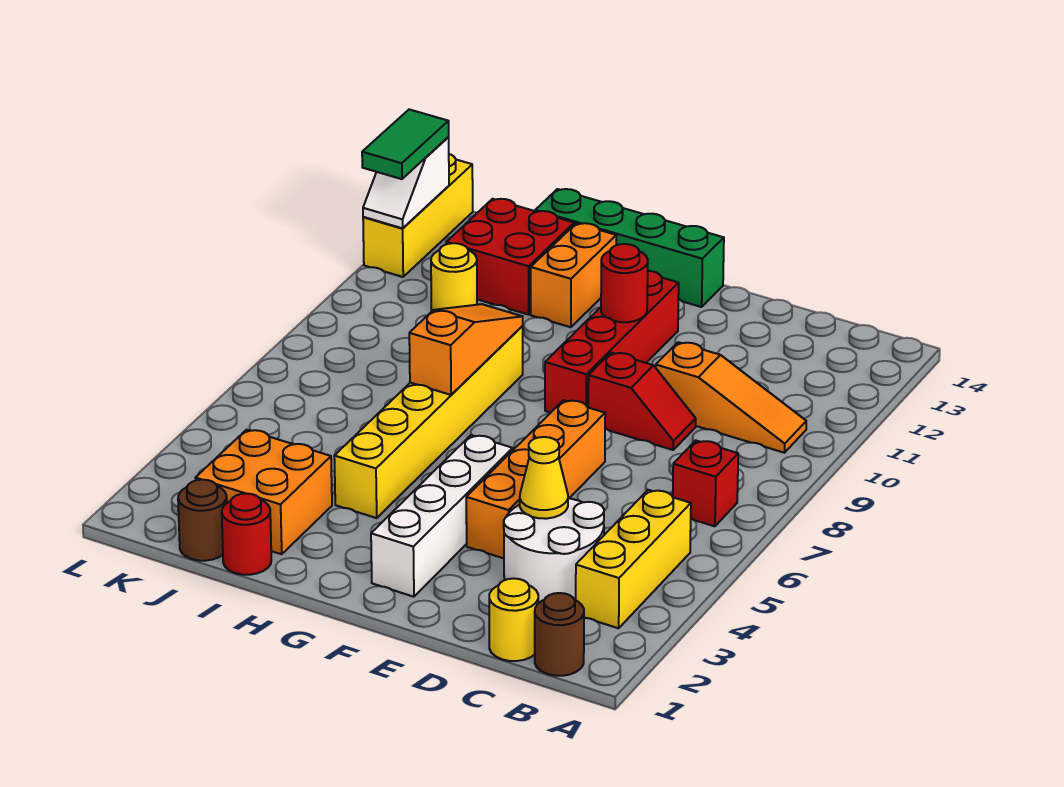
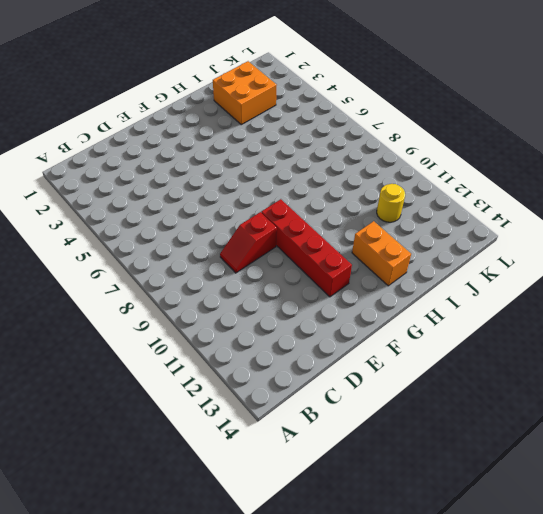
none -> brown round brick B1 level 1
none -> yellow brick B3:B5 level 1
none -> red brick B7 level 1

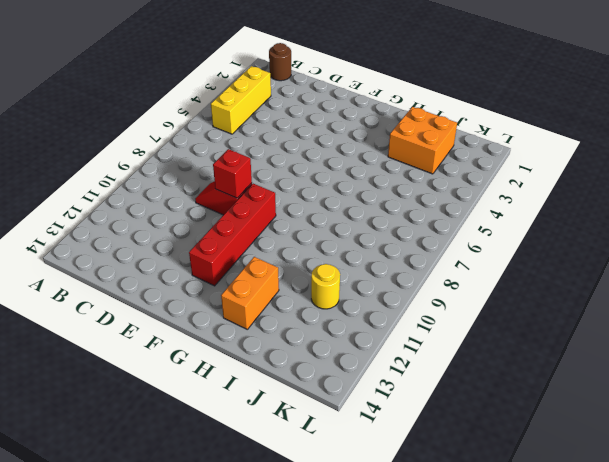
red brick E9 level 2 -> red brick B7 level 1
none -> orange slope B10:D10 level 1 top D
none -> yellow round brick C1 level 1
none -> white round brick C3:D4 level 1

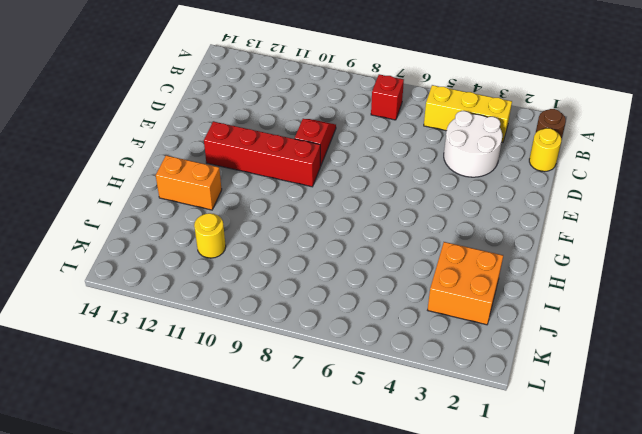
none -> orange slope B10:D10 level 1 top D
none -> orange brick E4:E7 level 1
none -> white brick F2:F5 level 1

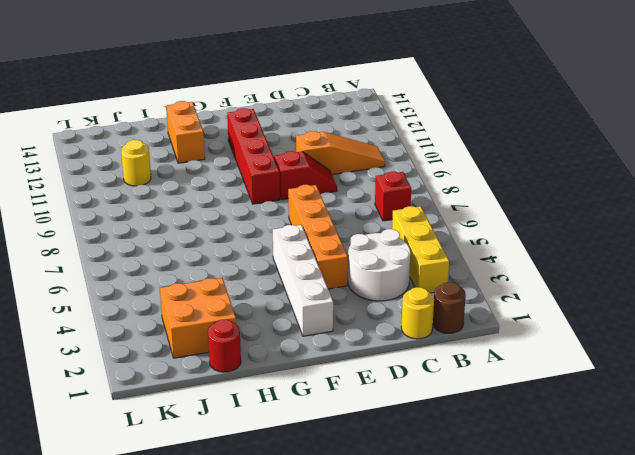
none -> green brick F14:I14 level 1
none -> yellow brick H4:H9 level 1
none -> red brick I12:J13 level 1

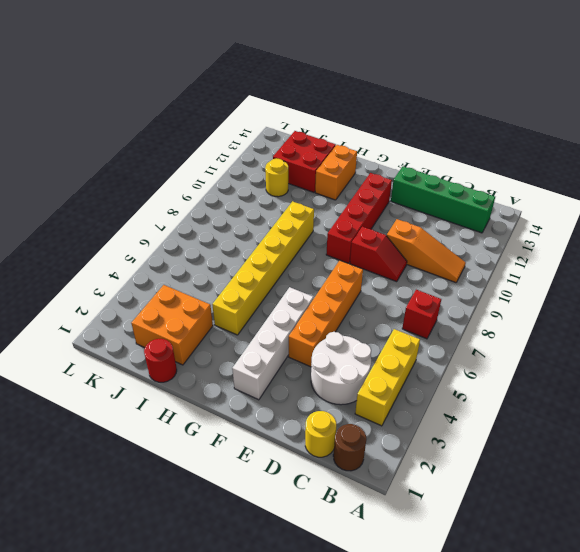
green brick B13:E13 level 1 -> green brick F14:I14 level 1
none -> brown round brick J1 level 1
none -> yellow brick L12:L14 level 1
none -> yellow cone D4 level 2

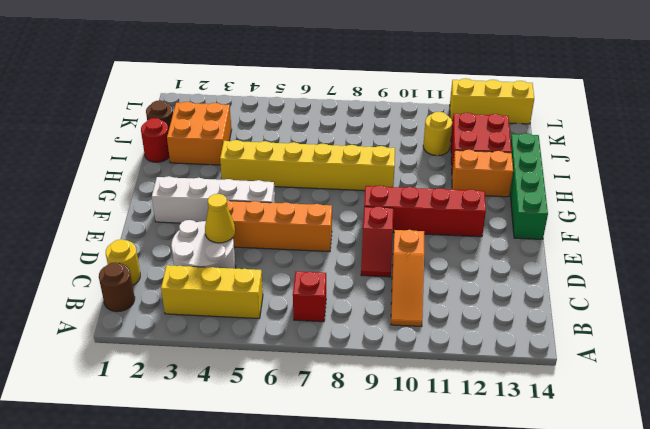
none -> red round brick F11 level 2
none -> orange slope H7:H9 level 2 top 7
none -> white slope L12:L13 level 2 top 13

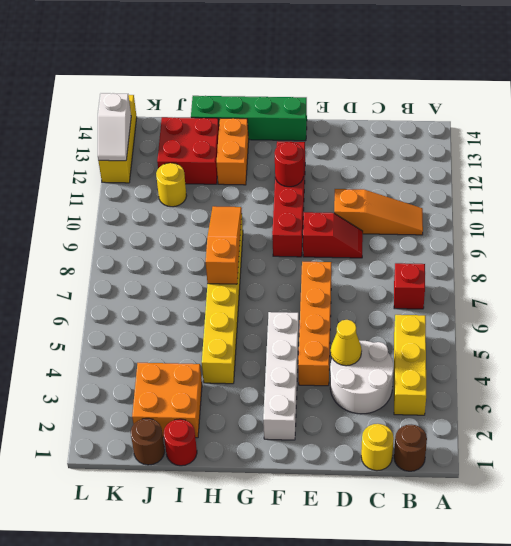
none -> green tile L12:L13 level 3

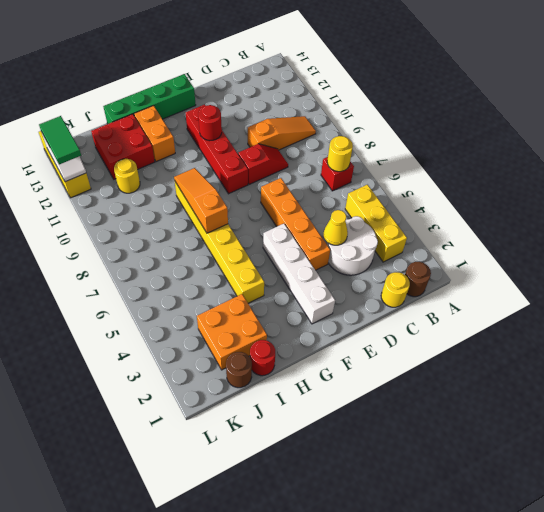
yellow round brick B7 level 2 -> none

